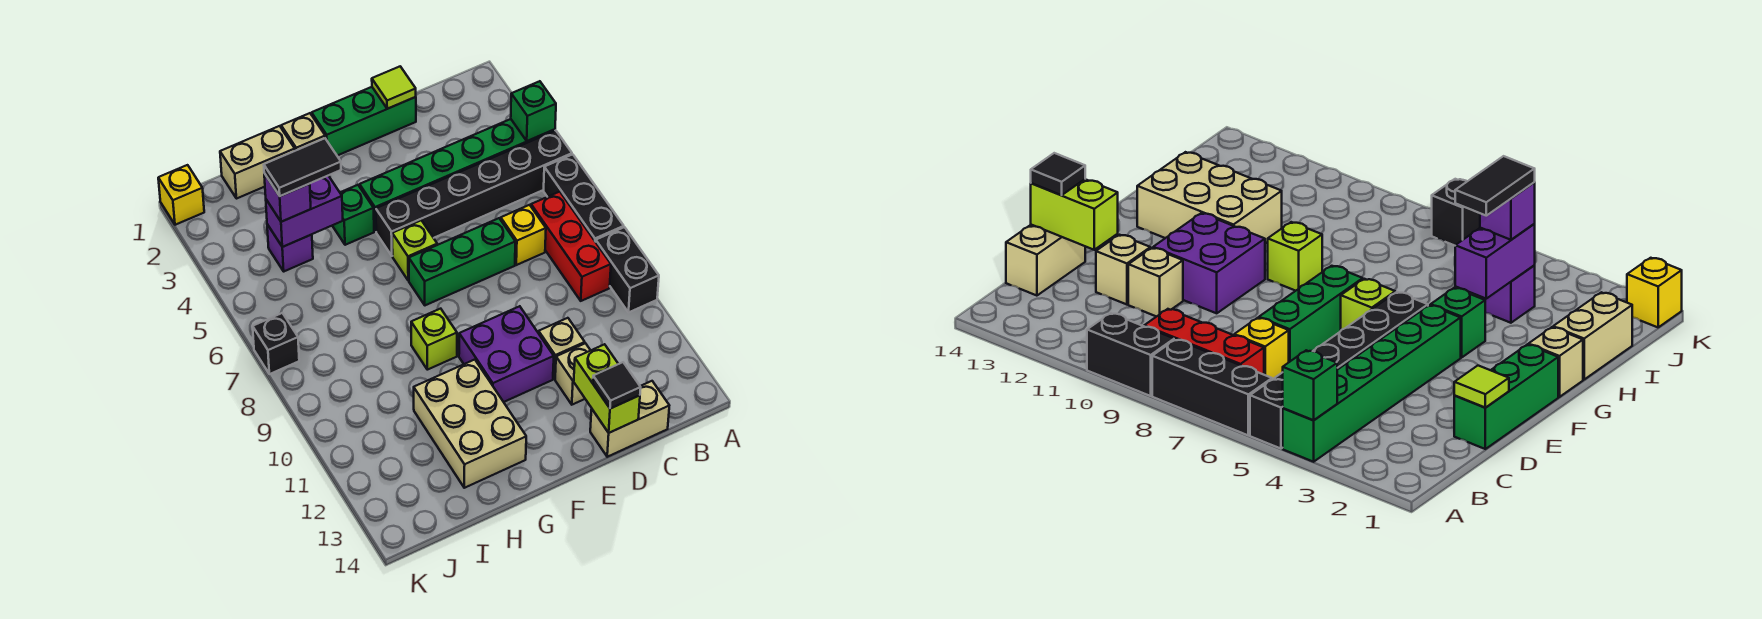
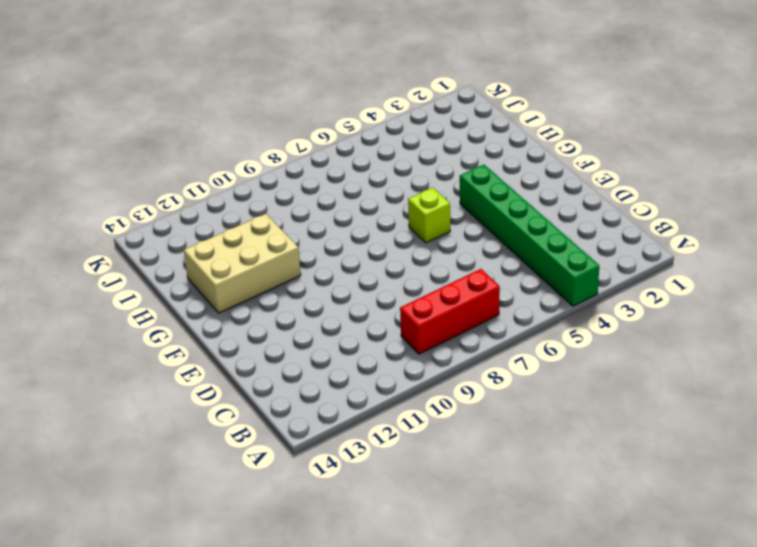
none -> black brick A5:F5 level 1
none -> black brick A6:A8 level 1
none -> black brick A9:A10 level 1

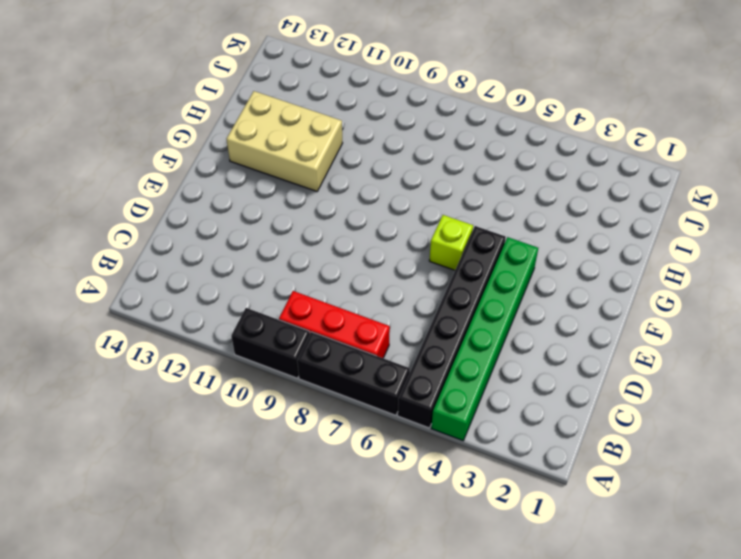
none -> yellow brick C7 level 1
none -> tan brick C14:D14 level 1
none -> green brick D1:F1 level 1

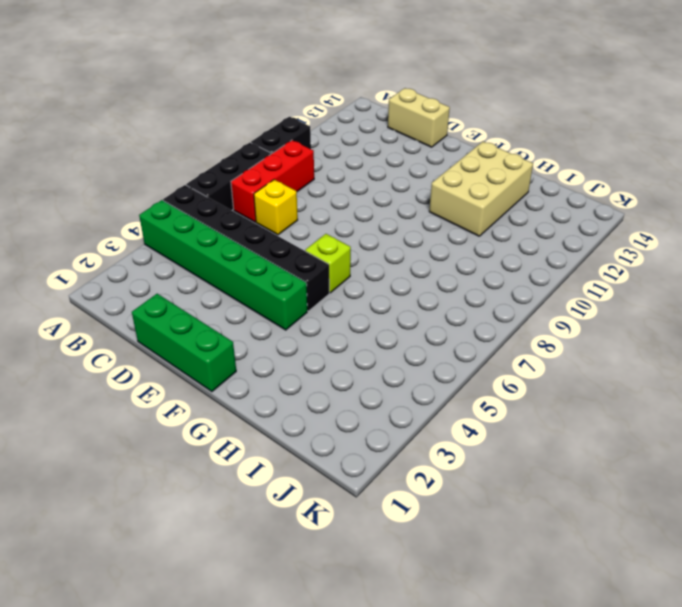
none -> green brick D7:F7 level 1
none -> tan brick D11 level 1
none -> tan brick D12 level 1

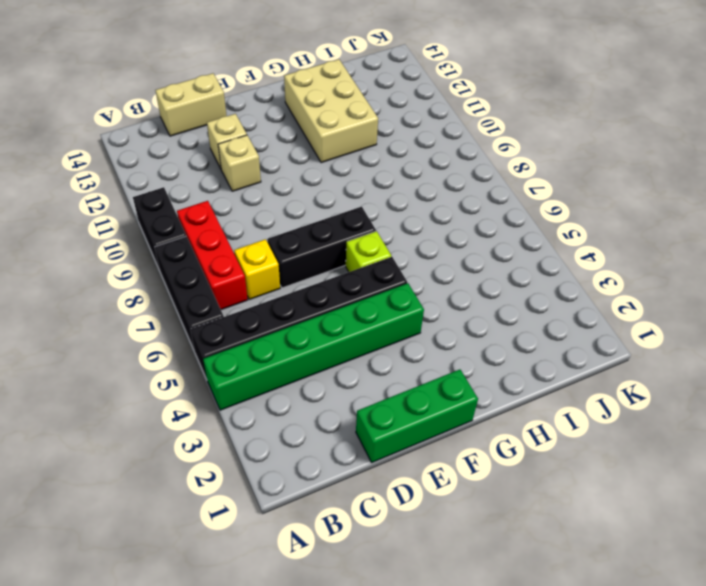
black brick D7:F7 level 1 -> green brick D7:F7 level 1
none -> purple brick E10:F11 level 1
none -> tan brick G1 level 1
none -> green brick G4 level 1

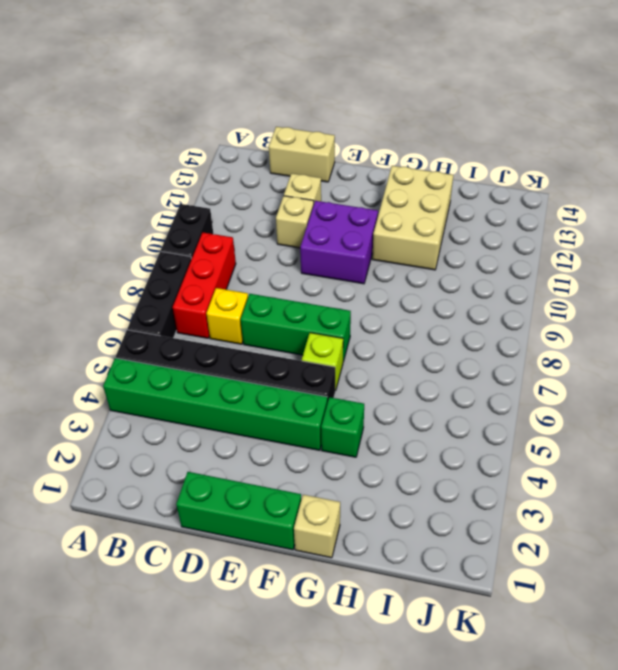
none -> lime brick G9 level 1
none -> tan brick H1:I1 level 1
none -> purple brick I4 level 1

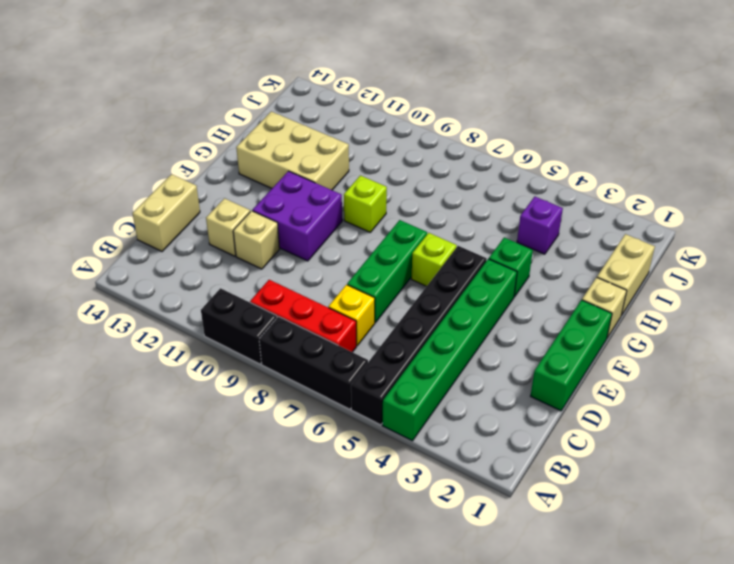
none -> yellow brick K1 level 1
none -> black brick K7 level 1
none -> green brick A4 level 2

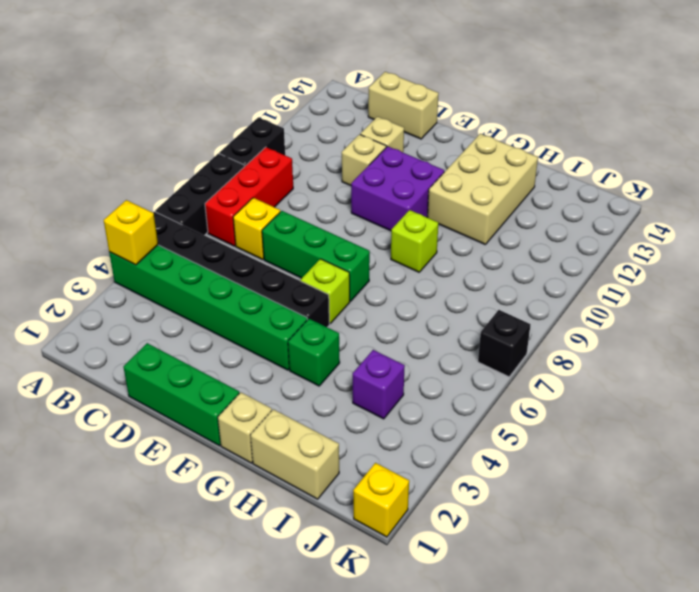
yellow brick A4 level 2 -> green brick A4 level 2
none -> lime tile D1 level 2
none -> lime brick D13:D14 level 2
none -> purple brick H4:I4 level 2

